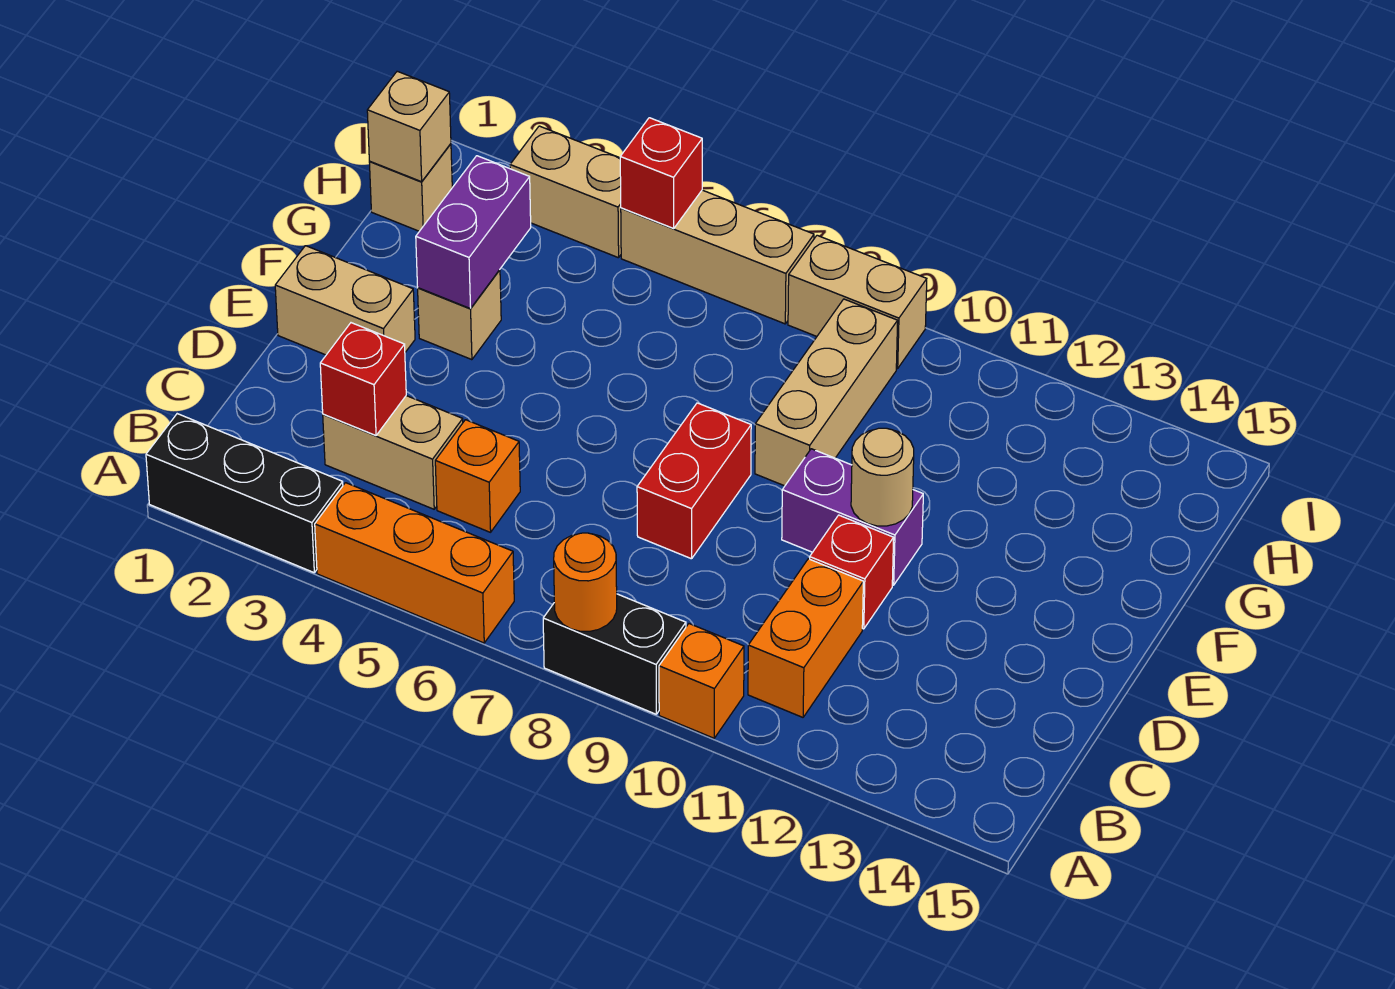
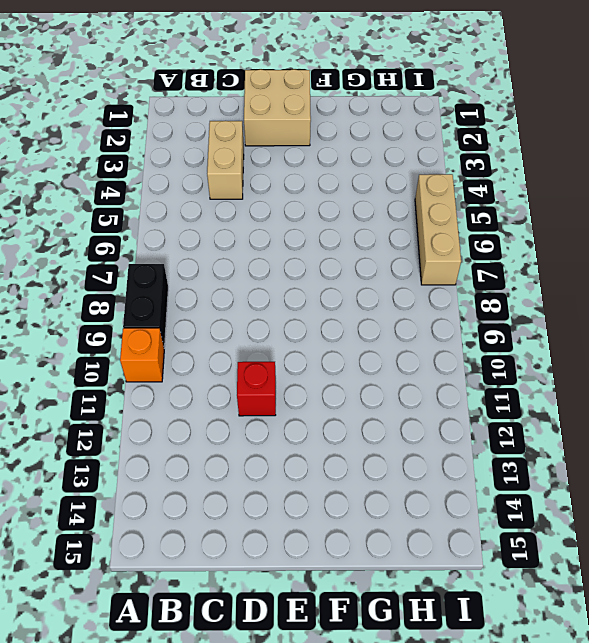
tan brick D1:E2 level 1 -> tan brick E1:E2 level 1
none -> black brick A1:A3 level 1
none -> orange brick A4:A6 level 1
none -> orange brick B11:C11 level 1

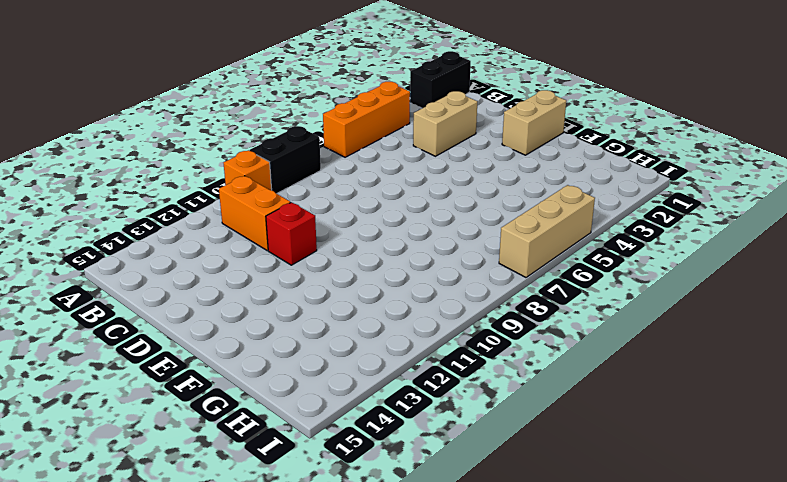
black brick A1:A2 level 1 -> black brick A1:A3 level 1
none -> orange brick C5 level 1
none -> red brick D8:E8 level 1
none -> purple brick E10:E11 level 1

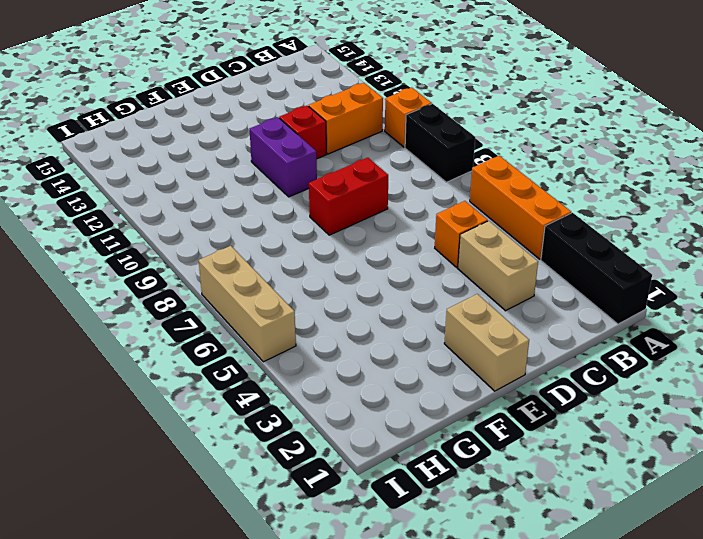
none -> tan brick F3 level 1
none -> tan brick F9:H9 level 1
none -> tan brick H1 level 1

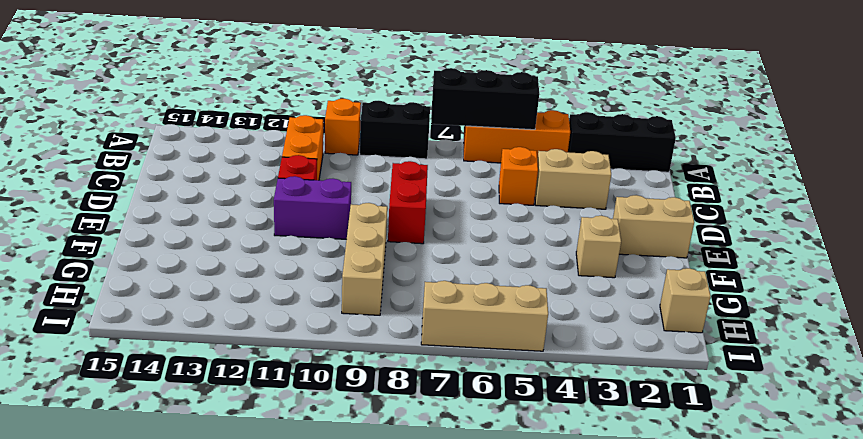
black brick A5:A7 level 2 -> none
none -> tan brick I3:I4 level 1
none -> tan brick I8:I9 level 1
none -> orange round brick A8 level 2

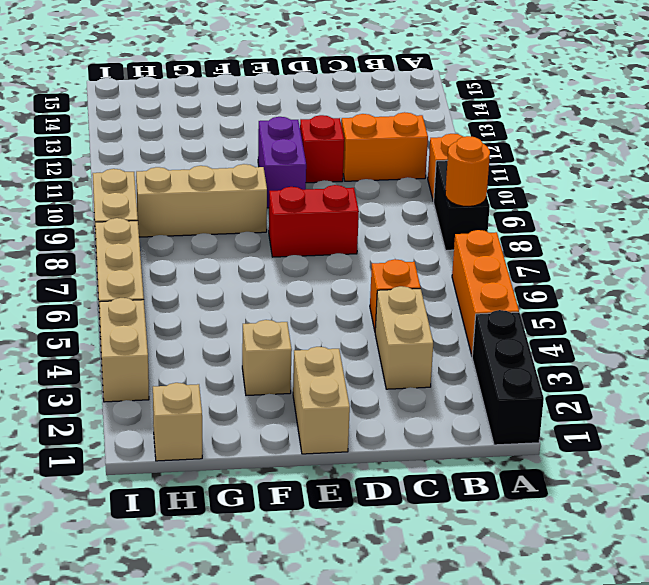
none -> red brick C3 level 2
none -> tan round brick E11 level 2
none -> purple brick F3:G3 level 2

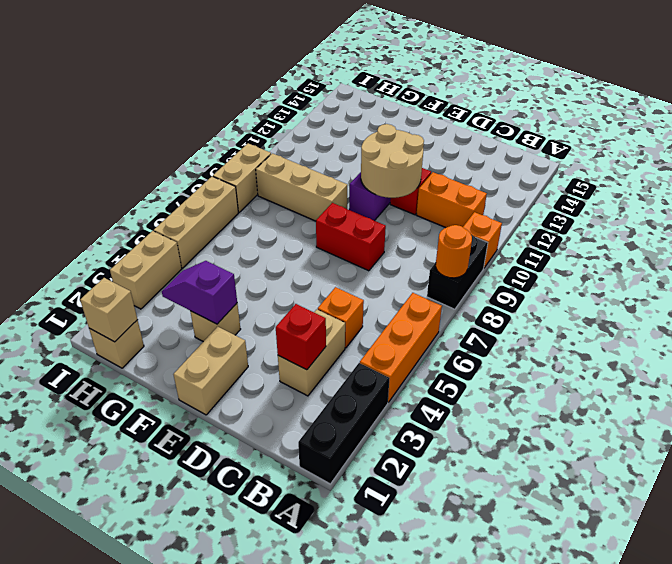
tan round brick D10:E11 level 2 -> tan round brick E11 level 2
purple slope F3:G3 level 2 top F -> purple brick F3:G3 level 2
none -> red brick I5 level 2

